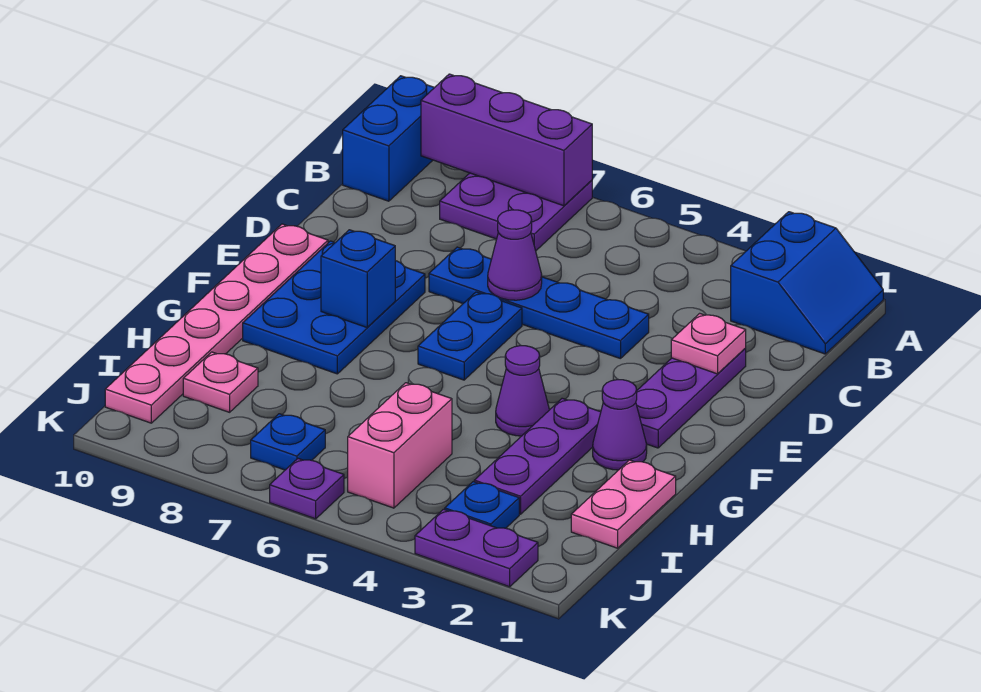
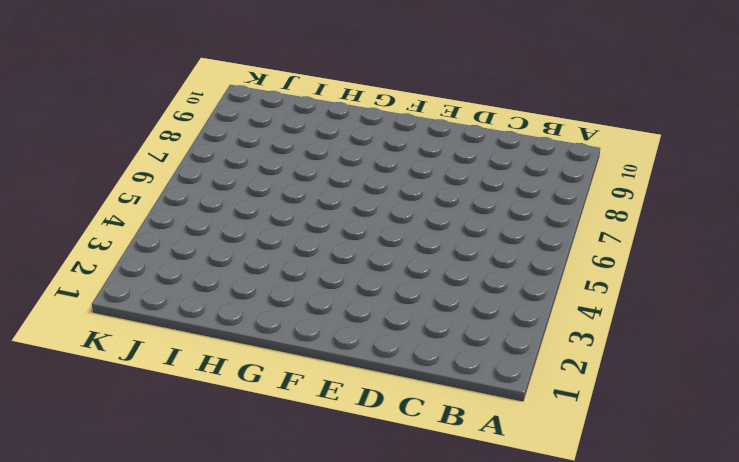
none -> blue slope A1:B2 level 1 top 2
none -> purple plate A7:B8 level 1
none -> blue brick A10:B10 level 1

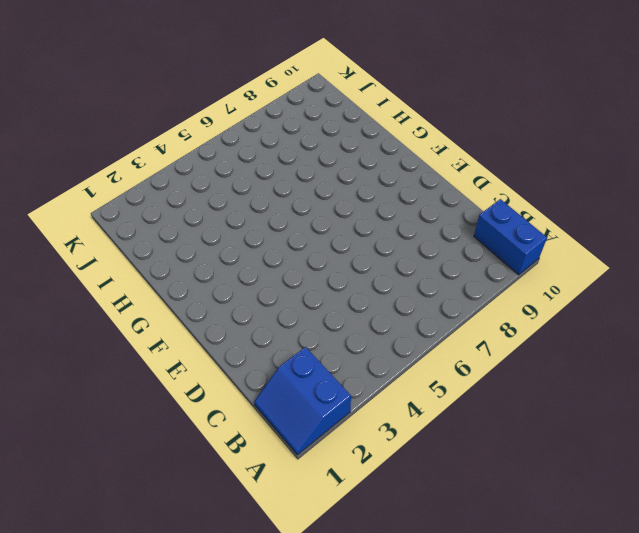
none -> purple plate A7:B8 level 1
none -> purple plate D2:F2 level 1
none -> blue plate D4:D7 level 1

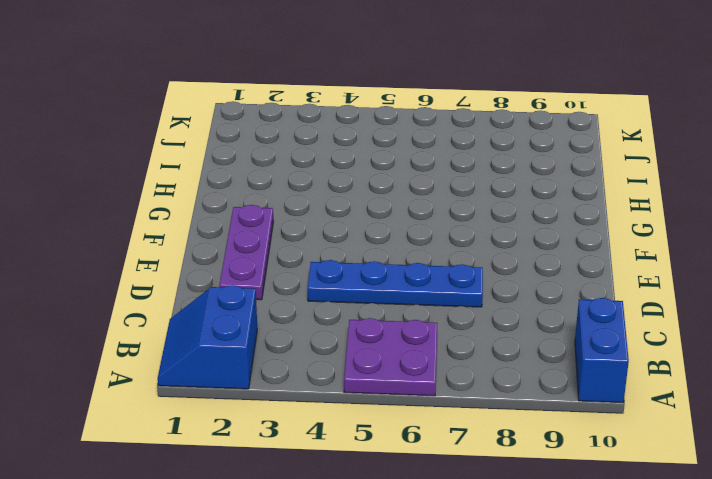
purple plate A5:B6 level 1 -> purple plate A7:B8 level 1
none -> blue plate E6:F6 level 1
none -> blue plate E8:G9 level 1
none -> pink plate E10:J10 level 1

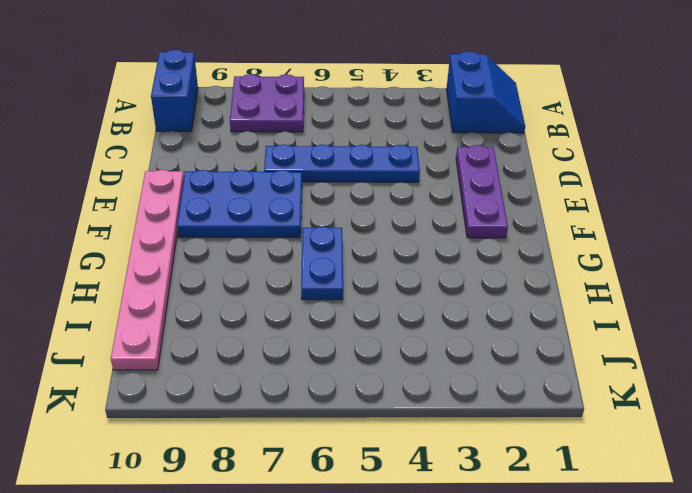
blue plate E7:F9 level 1 -> blue plate E8:G9 level 1
blue plate G6:H6 level 1 -> blue plate E6:F6 level 1
none -> purple cone G2 level 1
none -> purple plate G3:I3 level 1
none -> purple cone G4 level 1

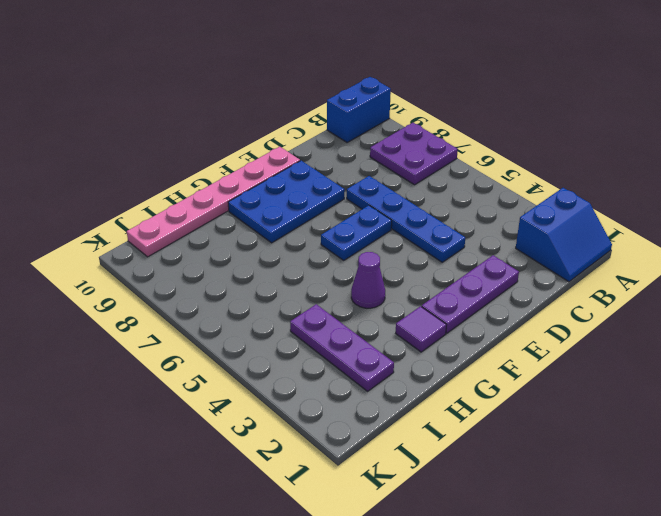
purple tile G2 level 1 -> purple cone G2 level 1
purple plate I2:I4 level 1 -> purple plate G3:I3 level 1
none -> pink plate H1:I1 level 1
none -> pink brick I5:J5 level 1
none -> pink plate I9 level 1

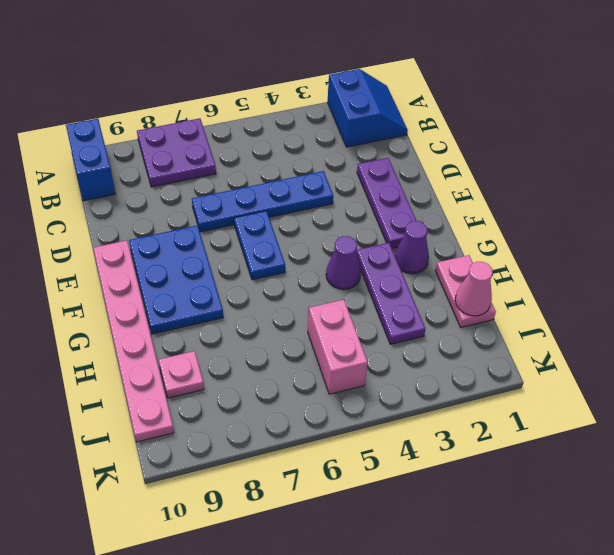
pink cone I1 level 2 -> none
none -> blue plate J3 level 1
none -> blue plate J7 level 1
none -> purple plate K2:K3 level 1

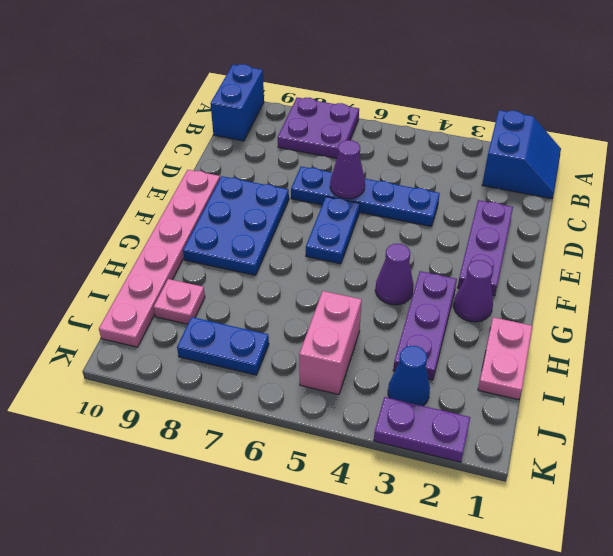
blue cone J3 level 1 -> blue plate J3 level 1
blue plate J7:J8 level 1 -> blue plate J7 level 1
none -> purple plate K6 level 1
none -> purple brick A7:A9 level 2
none -> pink plate D2 level 2

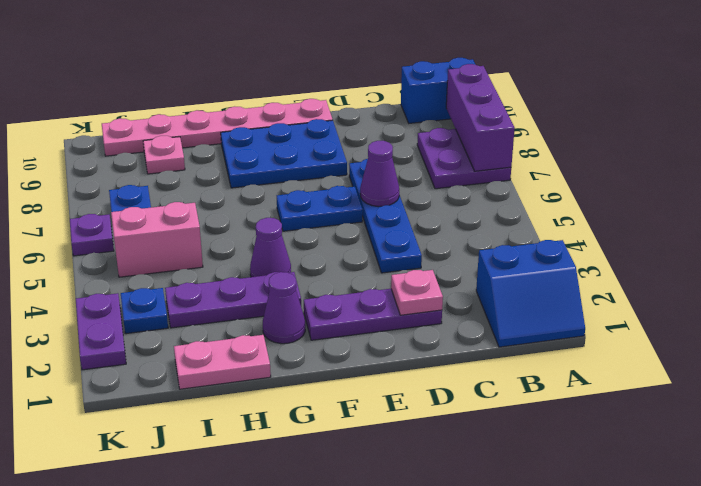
none -> blue brick F8 level 2

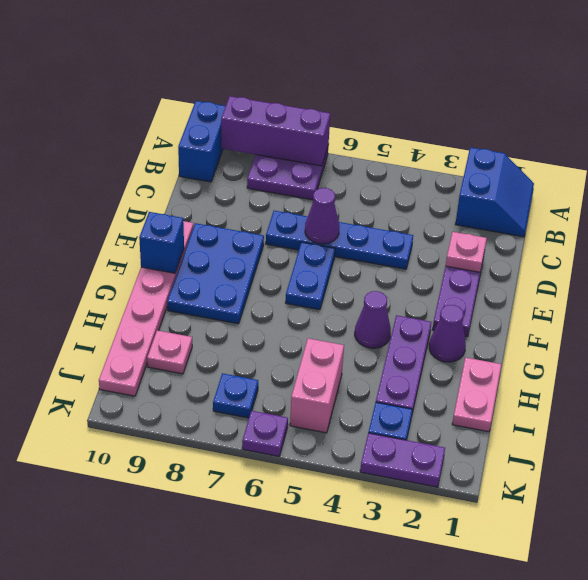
blue brick F10 level 2 -> blue brick F8 level 2

